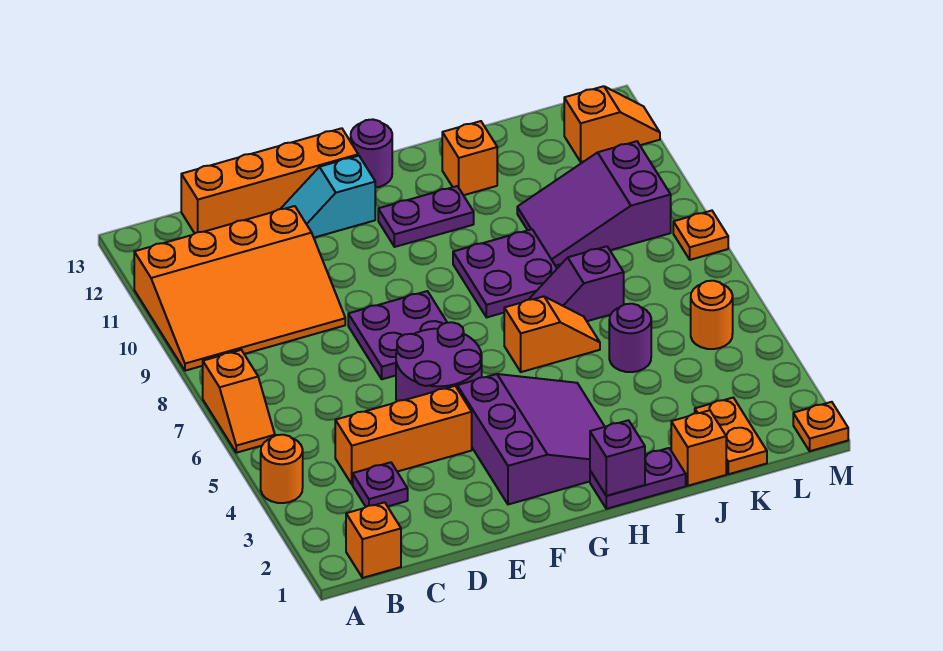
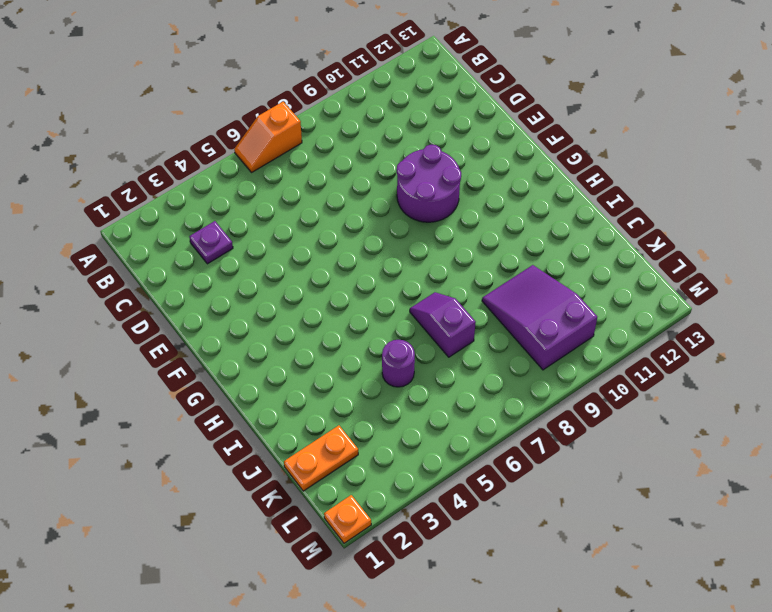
purple round brick E9:F10 level 1 -> purple round brick E5:F6 level 1
none -> orange round brick A4 level 1
none -> orange slope A9:D11 level 1 top 11
none -> orange brick B1 level 1

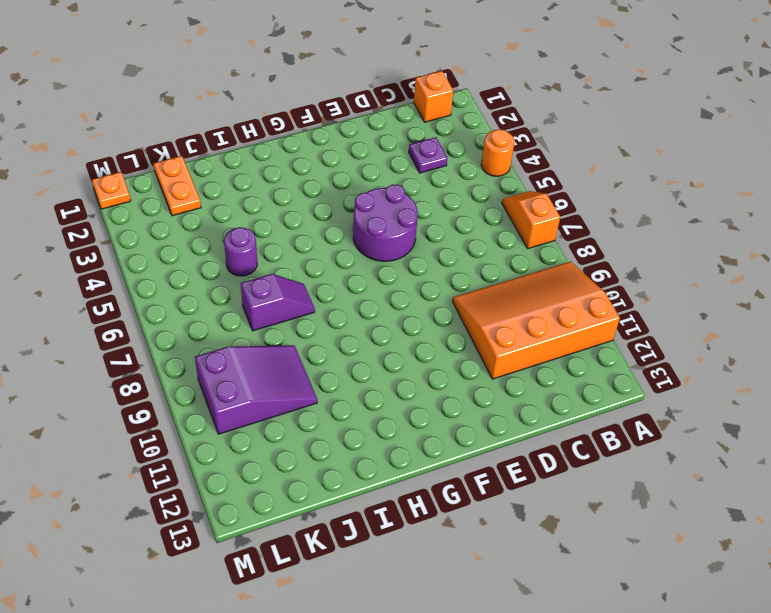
none -> orange brick C4:E4 level 1
none -> orange brick C13:F13 level 1
none -> purple plate E7:F8 level 1

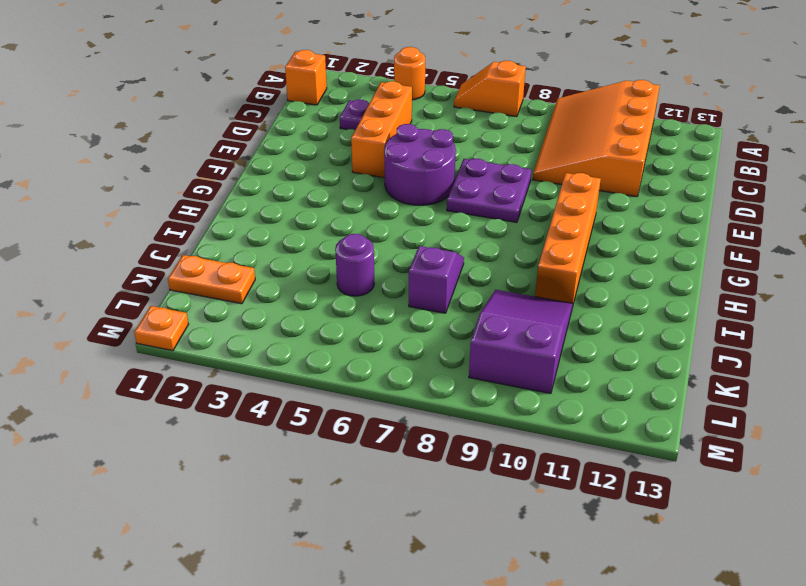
orange brick F10:I10 level 1 -> orange brick C13:F13 level 1
none -> cyan slope E12:F12 level 1 top F
none -> purple slope F2:H4 level 1 top F
none -> purple plate G11:H11 level 1

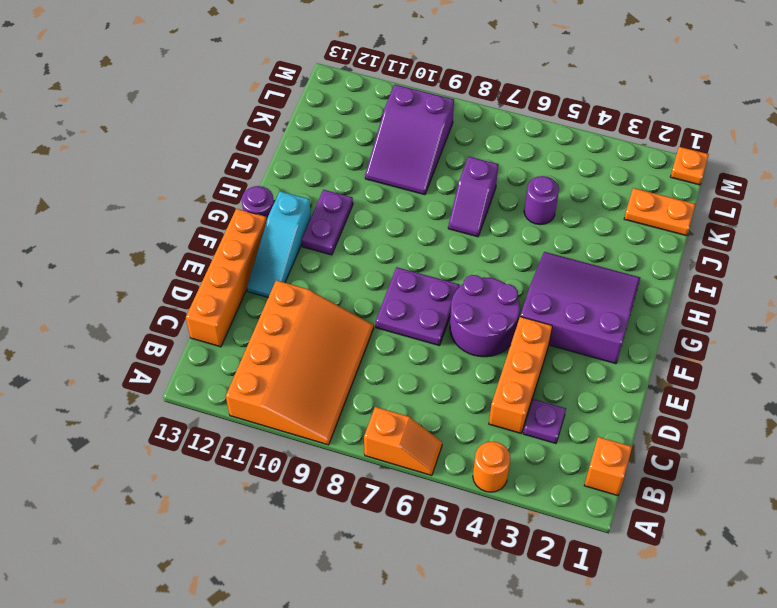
cyan slope E12:G12 level 1 top G -> cyan slope E12:F12 level 1 top F
none -> purple plate H1:I1 level 1
none -> orange slope H6:I6 level 1 top H
none -> purple plate H8:I9 level 1

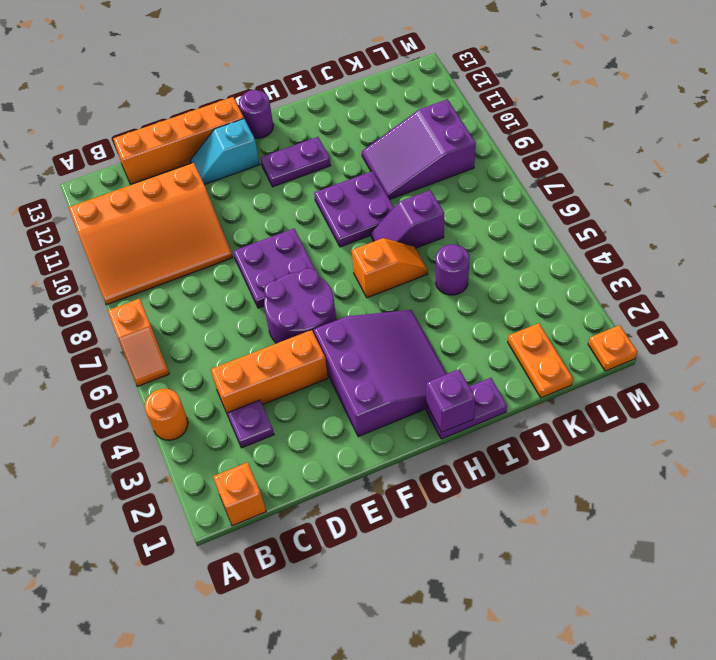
none -> orange brick I12 level 1
none -> orange brick J1 level 1
none -> orange round brick L5 level 1

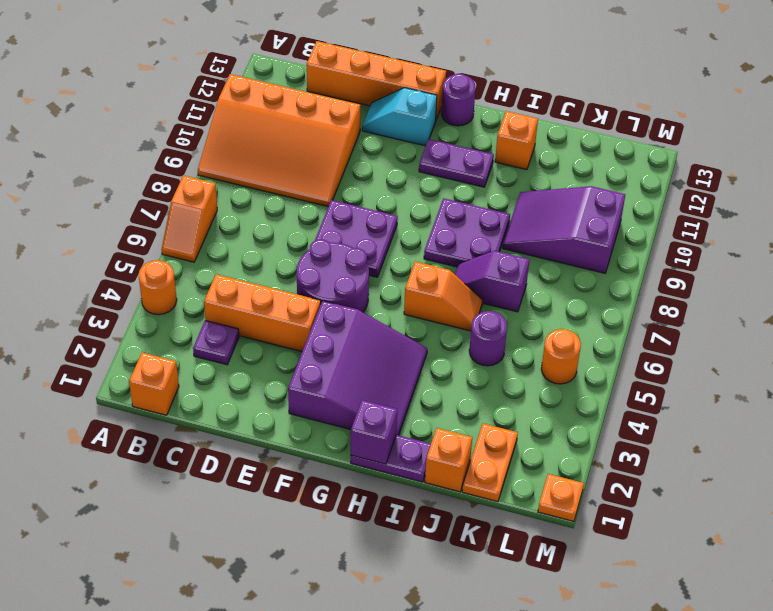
none -> orange slope L12:M12 level 1 top L
none -> orange plate M8 level 1

